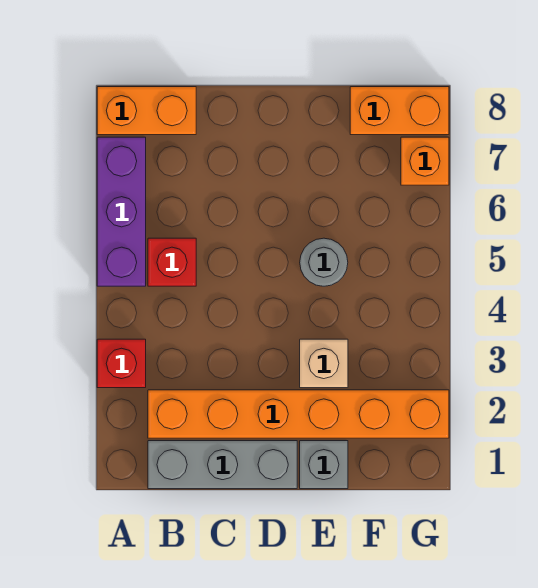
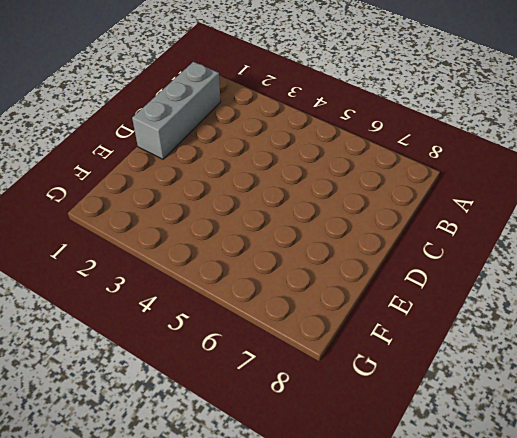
none -> red brick A3 level 1
none -> purple brick A5:A7 level 1

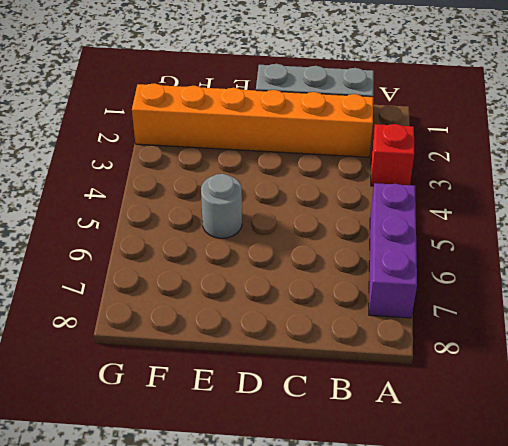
none -> orange brick A8:B8 level 1
none -> red brick B5 level 1

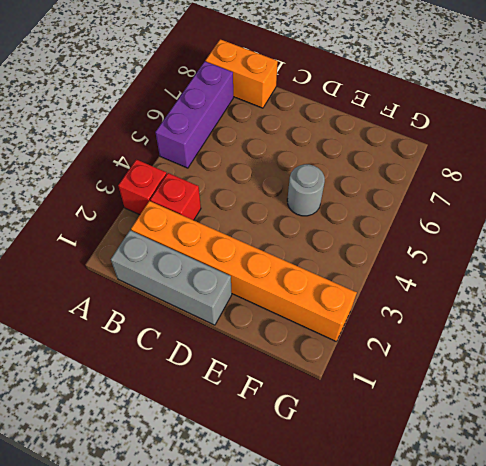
red brick B3 level 1 -> red brick B5 level 1
none -> grey brick E1 level 1
none -> tan brick E3 level 1

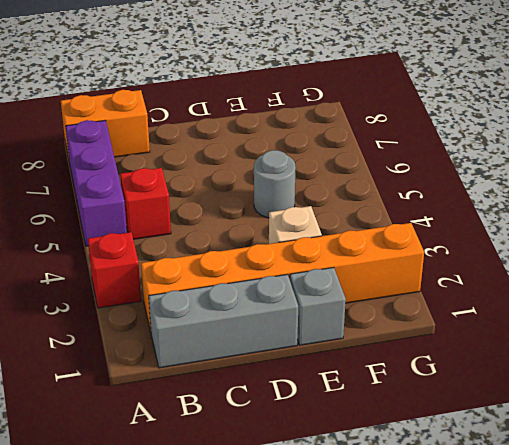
none -> orange brick F8:G8 level 1
none -> orange brick G7 level 1

